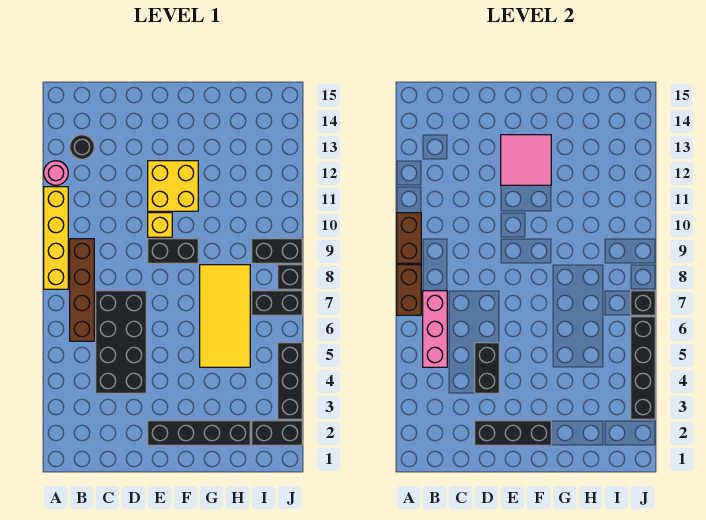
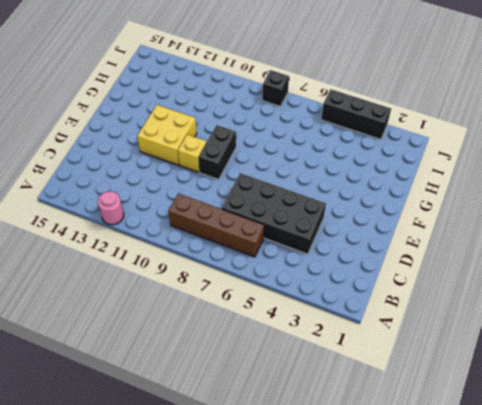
none -> yellow brick A8:A11 level 1
none -> black round brick B13 level 1
none -> black brick E2:H2 level 1

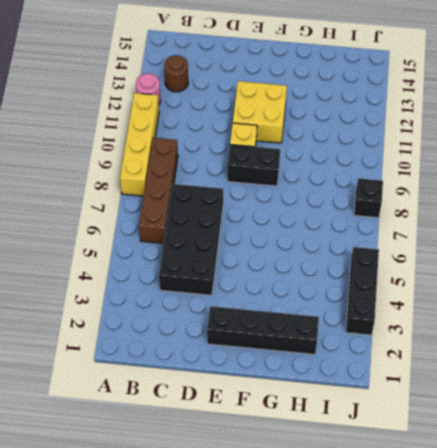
brown round brick B13 level 1 -> black round brick B13 level 1
none -> yellow tile G5:H8 level 1
none -> black brick I2:J2 level 1
none -> black brick I7:J7 level 1

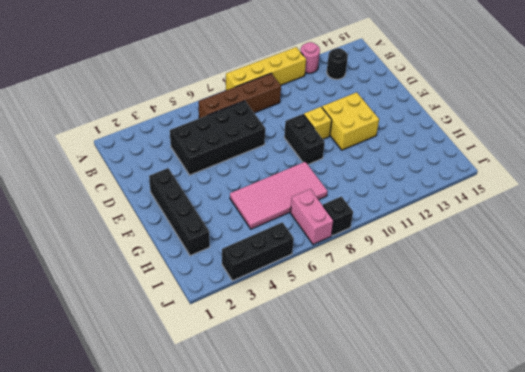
pink tile G5:H8 level 1 -> yellow tile G5:H8 level 1
pink brick I7:J7 level 1 -> black brick I7:J7 level 1
none -> black brick I2:J2 level 1
none -> black brick I9:J9 level 1
none -> brown brick A7:A8 level 2

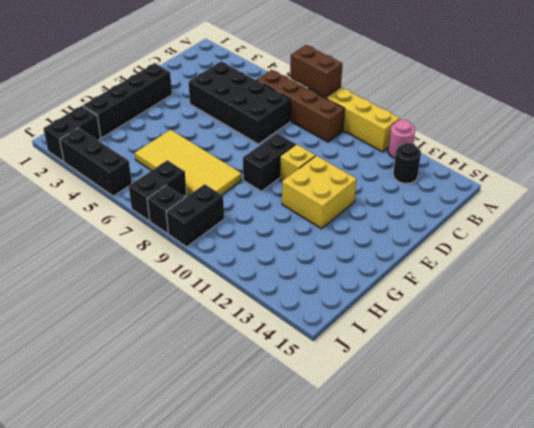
none -> brown brick A9:A10 level 2
none -> pink brick B5:B7 level 2
none -> black brick D2:F2 level 2

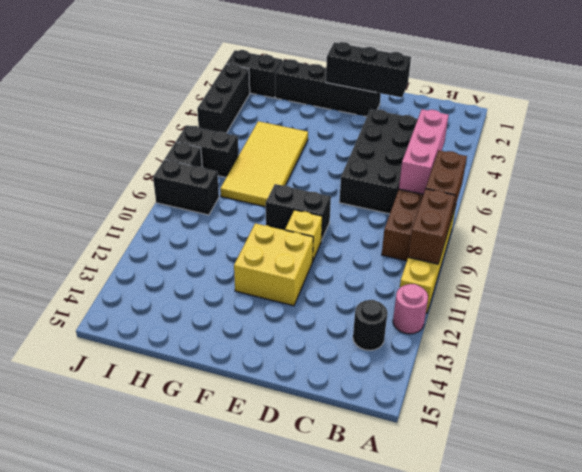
none -> black brick D4:D5 level 2
none -> pink tile E12:F13 level 2
none -> black brick J3:J6 level 2

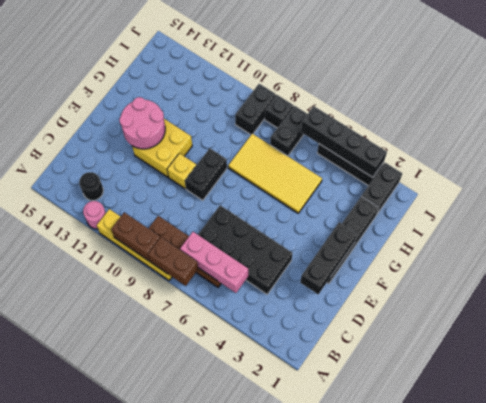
pink round brick E12:F13 level 2 -> pink tile E12:F13 level 2
none -> black brick D4:D5 level 2
none -> black brick J7 level 2

